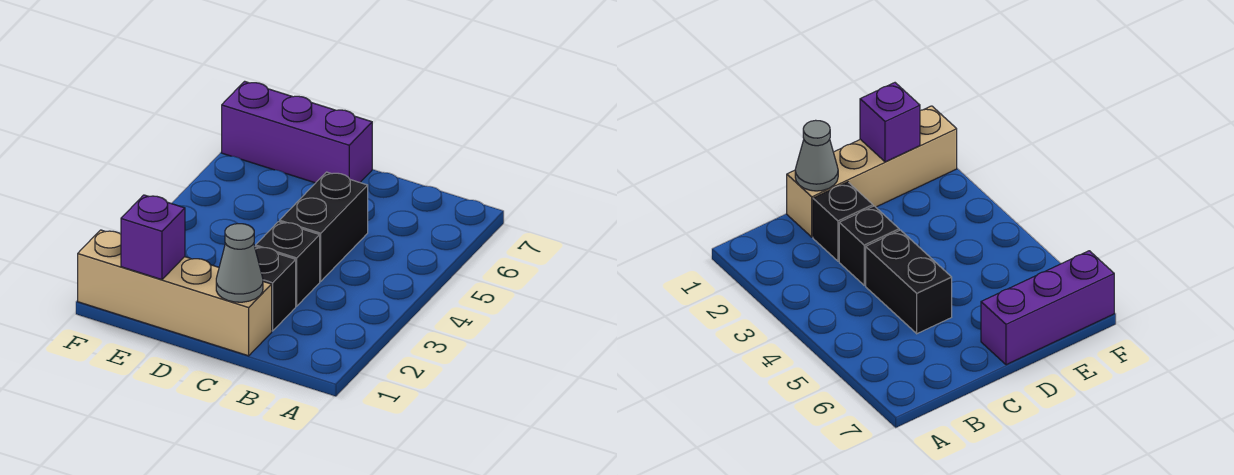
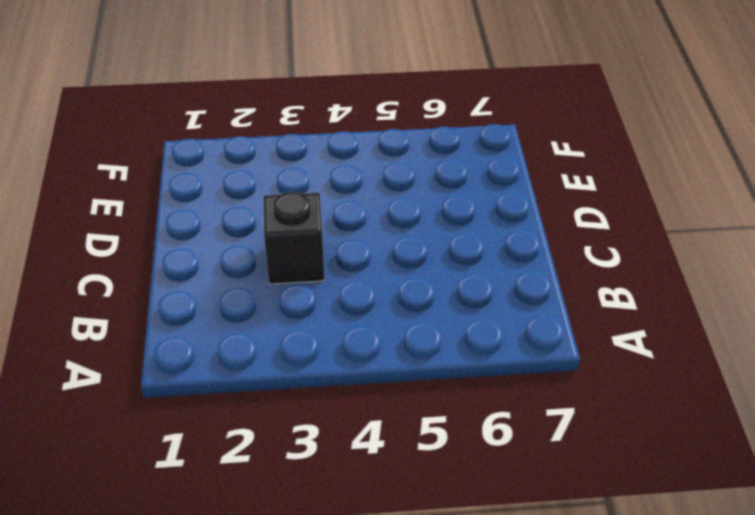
none -> tan brick C1:F1 level 1
none -> black brick C2 level 1

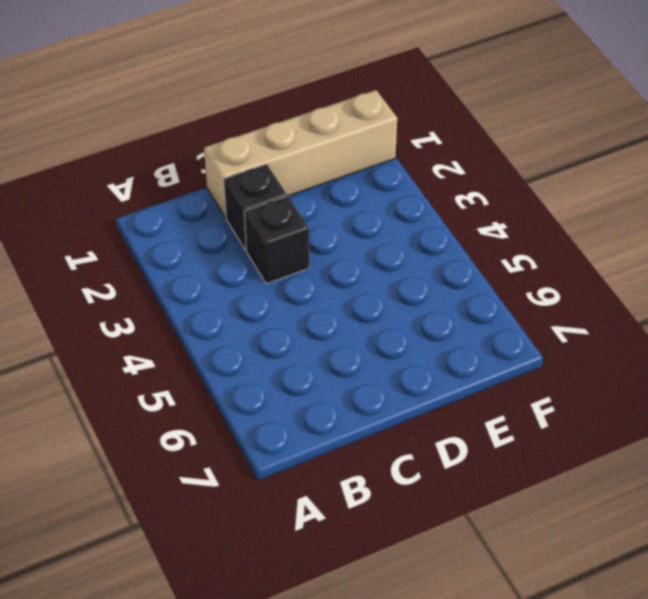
none -> black brick C4:C5 level 1
none -> purple brick D7:F7 level 1

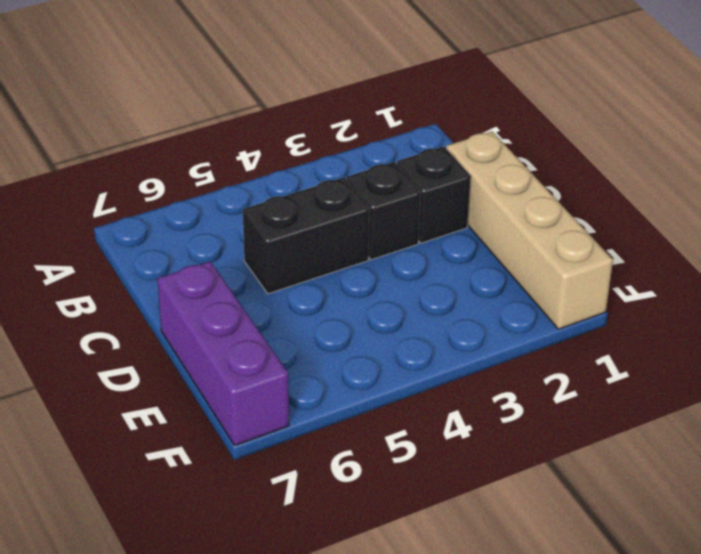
none -> grey cone C1 level 2
none -> purple brick E1 level 2

